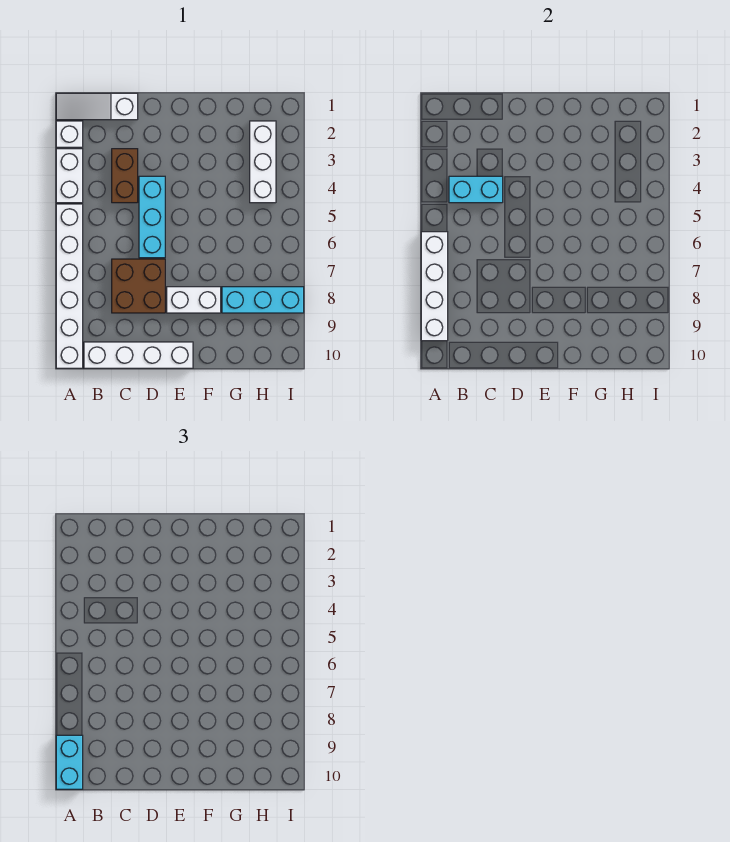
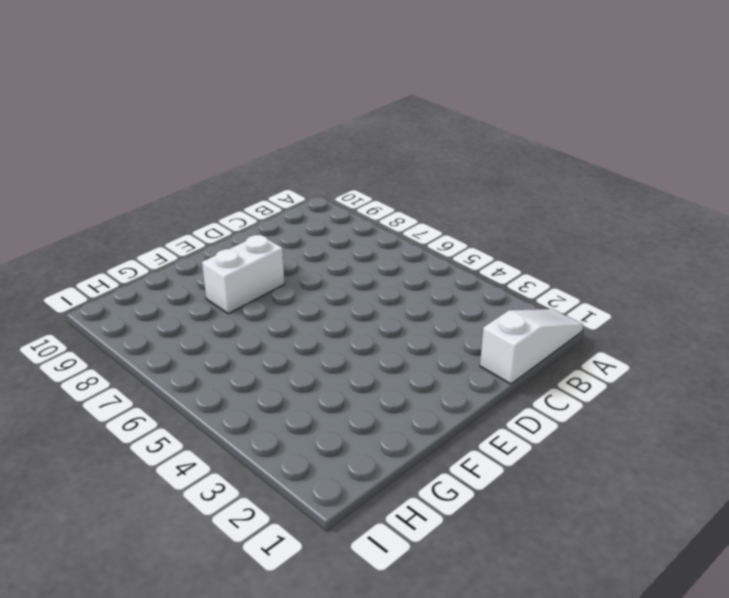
none -> white brick A2 level 1
none -> white brick A3:A4 level 1
none -> white brick A5:A10 level 1

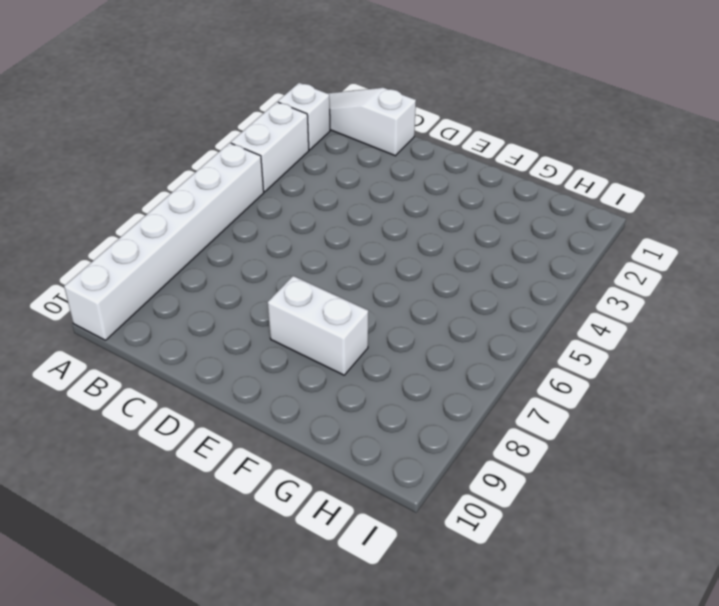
none -> white brick B10:E10 level 1
none -> brown brick C3:C4 level 1
none -> brown brick C7:D8 level 1

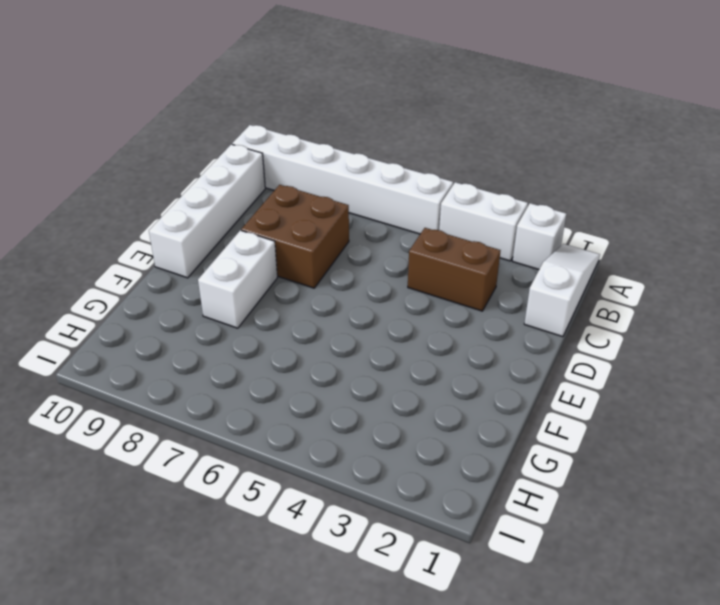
none -> cyan brick D4:D6 level 1
none -> cyan brick G8:I8 level 1
none -> white brick H2:H4 level 1

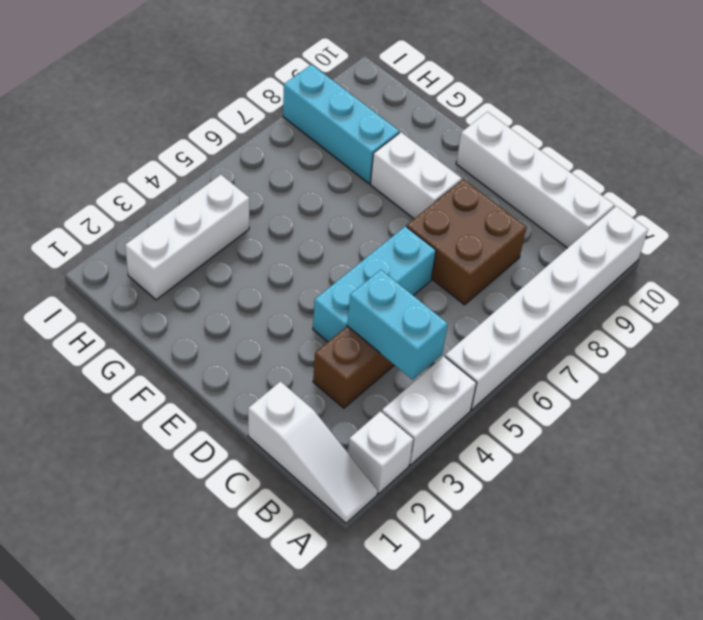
none -> white brick A6:A9 level 2
none -> cyan brick A9:A10 level 3

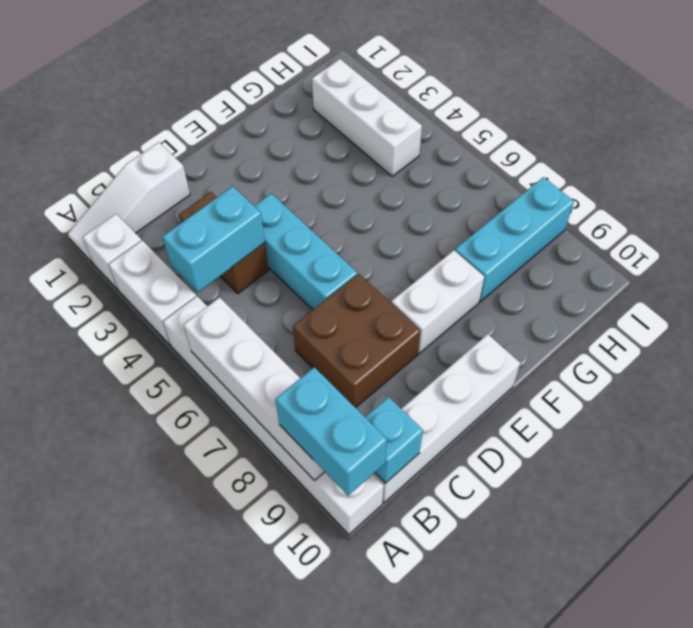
cyan brick B10 level 2 -> none

